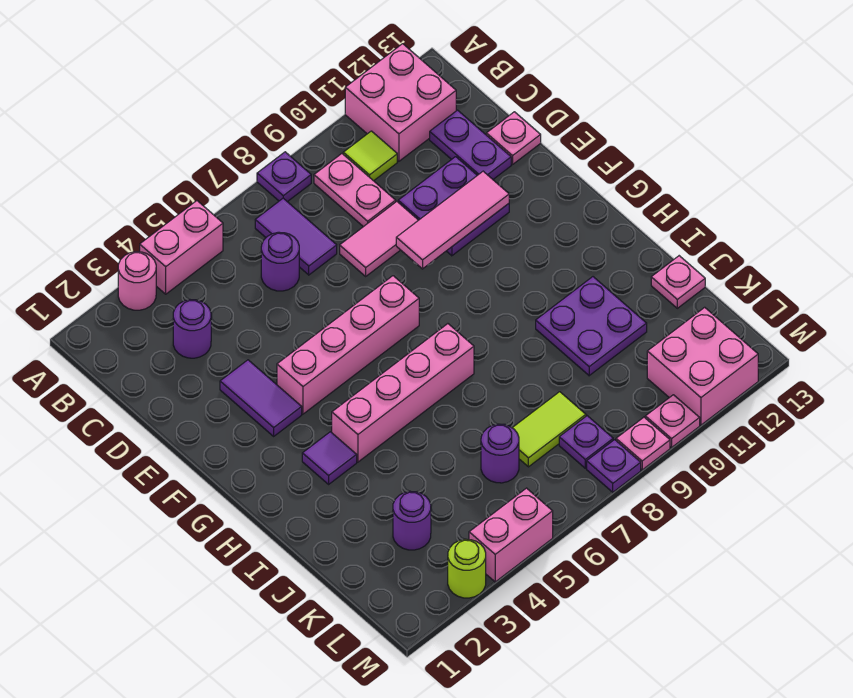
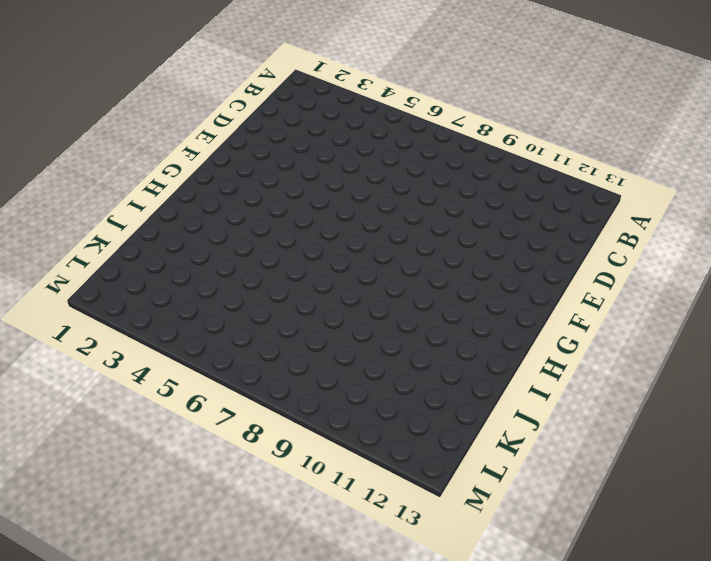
none -> pink round brick A3 level 1
none -> pink brick A4:A5 level 1
none -> purple plate A8 level 1
none -> pink brick A11:B12 level 1

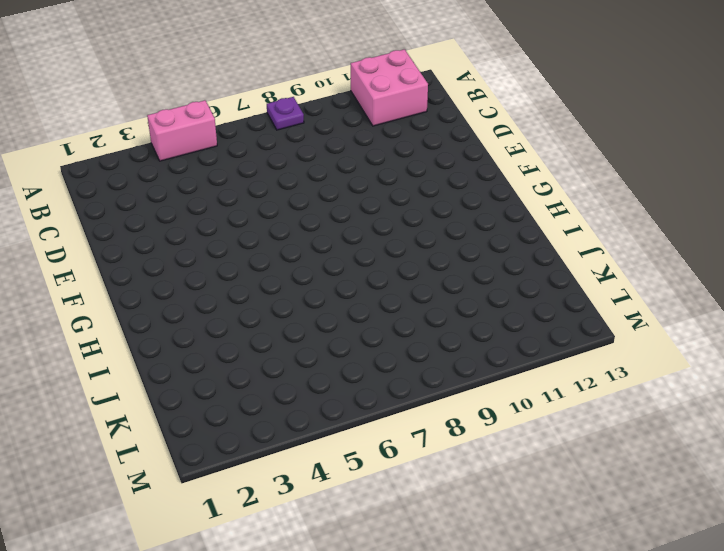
none -> pink round brick A3 level 1
none -> purple tile B7:C7 level 1
none -> pink plate B9:C9 level 1
none -> lime tile B10 level 1

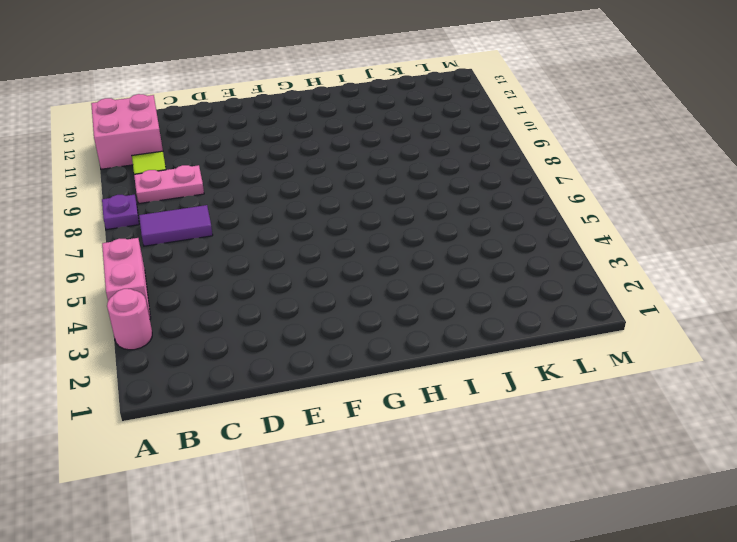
none -> purple round brick C3 level 1
none -> purple round brick C6 level 1
none -> purple plate C12:D12 level 1
none -> pink tile D8:D9 level 1

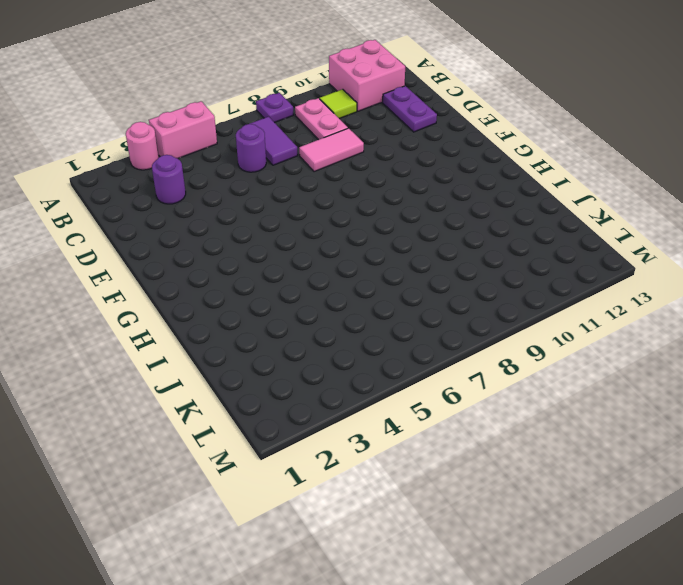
none -> purple plate D10:E11 level 1
none -> pink plate D13 level 1
none -> purple tile E3:F3 level 1
none -> pink brick F4:F7 level 1

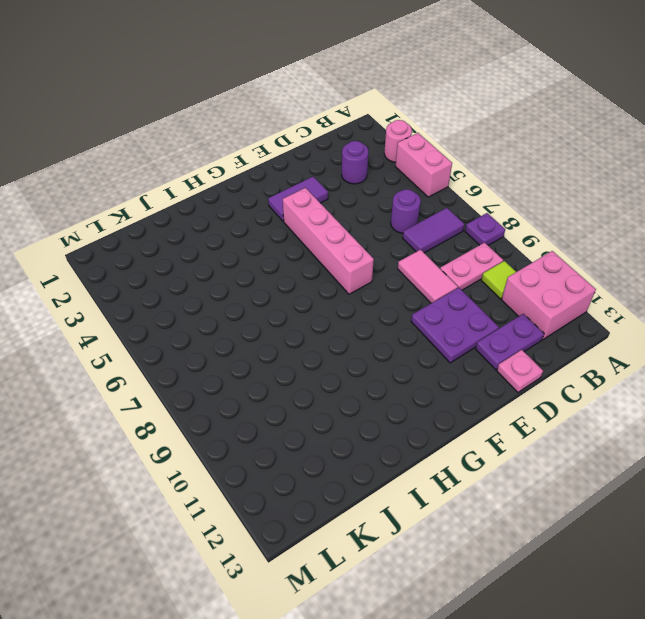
none -> purple tile H3 level 1
none -> pink brick H4:H7 level 1
none -> purple plate I10:J11 level 1
none -> pink plate J13 level 1

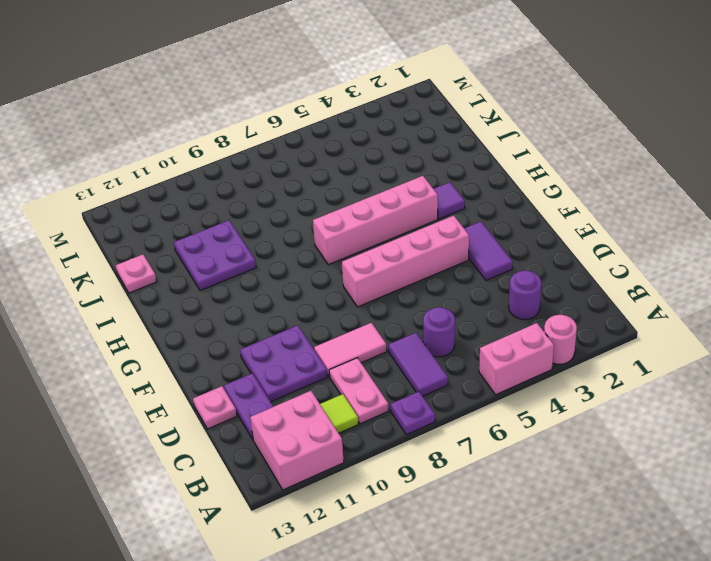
none -> purple round brick K3 level 1
none -> purple round brick K6 level 1
none -> lime tile K7:K8 level 1
none -> purple plate L8 level 1

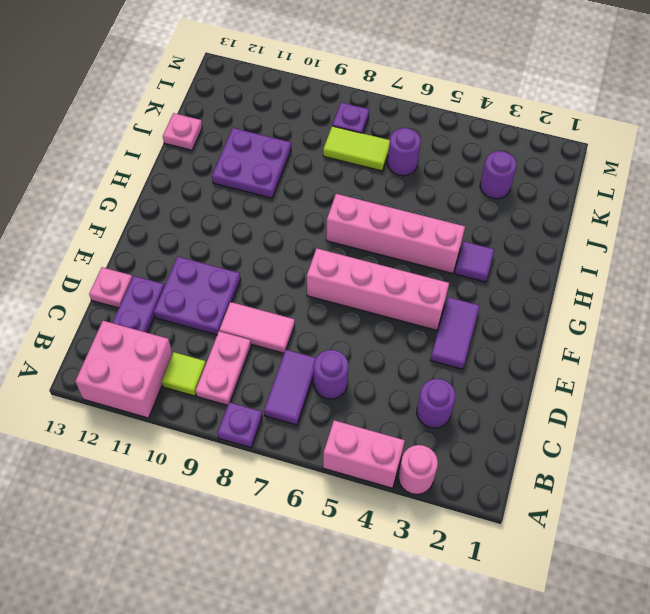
none -> pink brick L11:M12 level 1
none -> lime round brick M3 level 1
none -> pink brick M4:M5 level 1
none -> purple plate M8 level 1

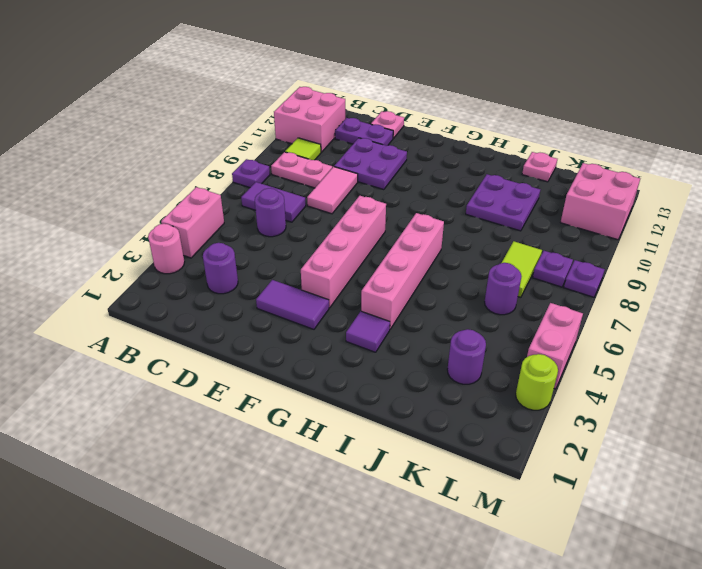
none -> pink plate M9 level 1
none -> pink plate M10 level 1
none -> pink tile E9:E11 level 2

